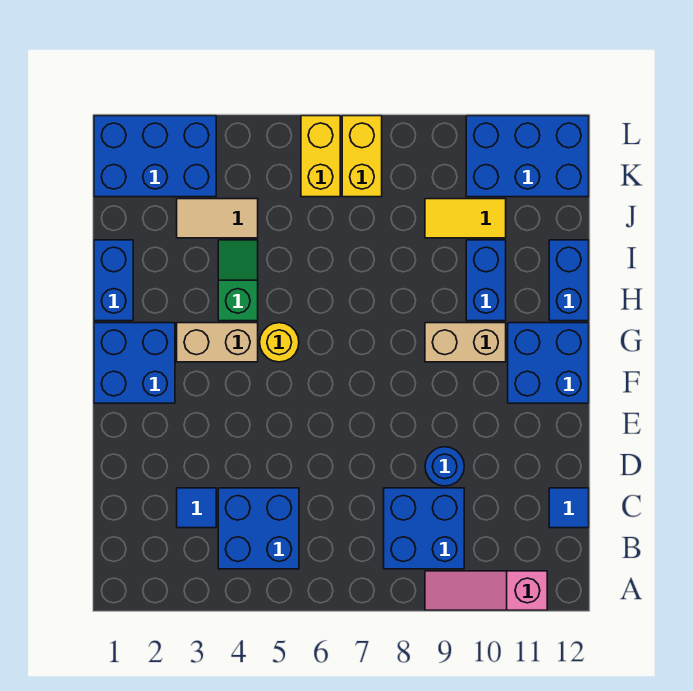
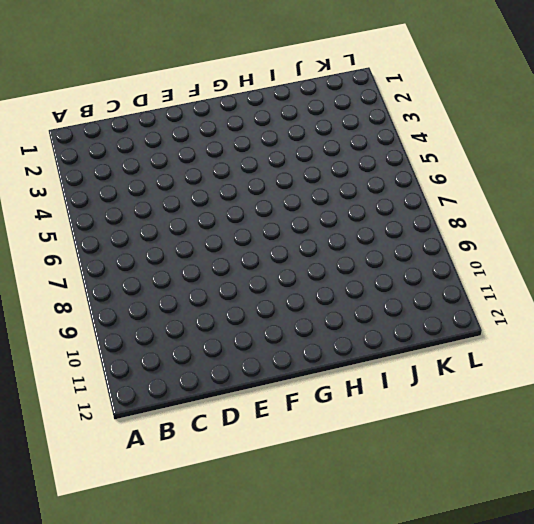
none -> pink slope A9:A11 level 1 top 11
none -> blue brick B4:C5 level 1
none -> blue brick B8:C9 level 1

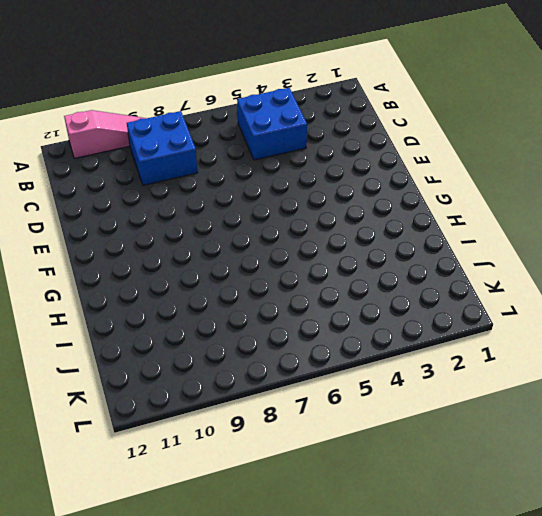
none -> blue tile C3 level 1
none -> blue tile C12 level 1
none -> blue round brick D9 level 1

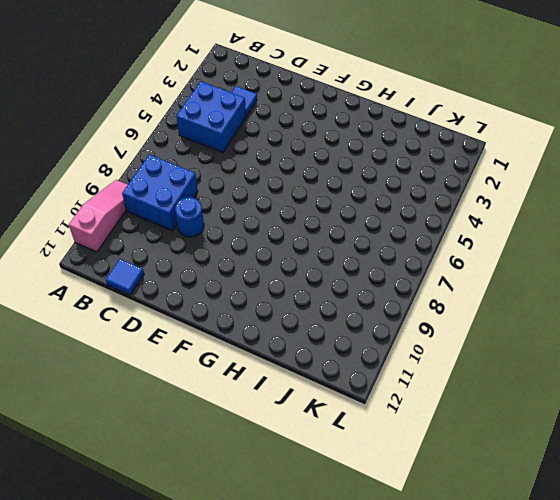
none -> blue brick F1:G2 level 1
none -> blue brick F11:G12 level 1
none -> tan brick G3:G4 level 1

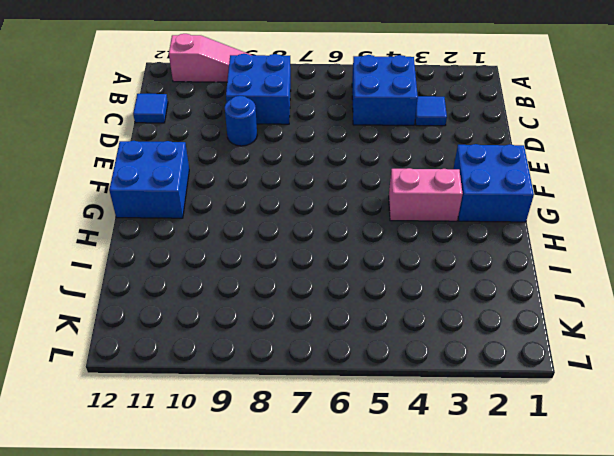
pink brick G3:G4 level 1 -> tan brick G3:G4 level 1
none -> yellow round brick G5 level 1
none -> tan brick G9:G10 level 1
none -> blue brick H1:I1 level 1

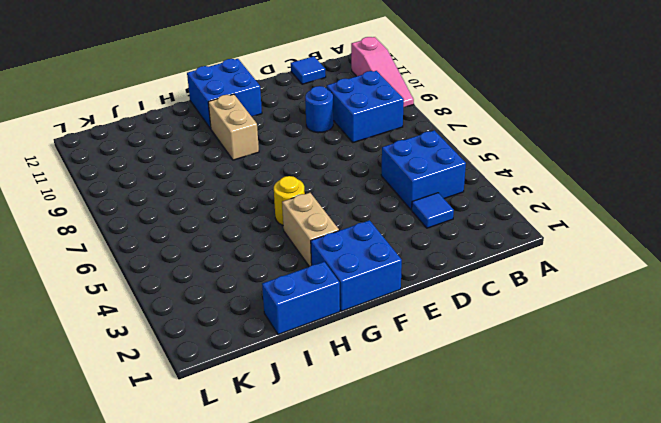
none -> green slope H4:I4 level 1 top H
none -> blue brick H10:I10 level 1
none -> blue brick H12:I12 level 1

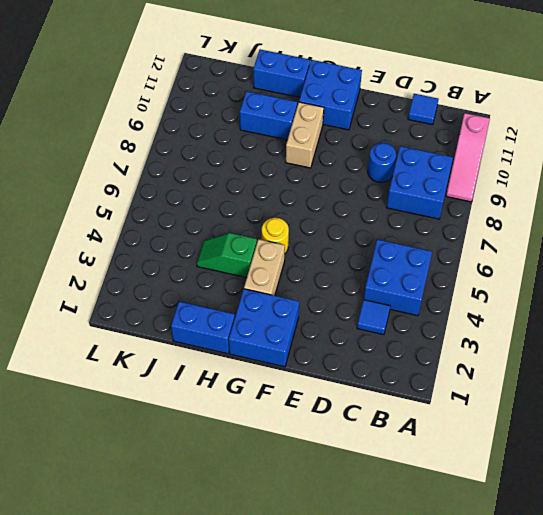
none -> tan tile J3:J4 level 1
none -> yellow tile J9:J10 level 1
none -> blue brick K1:L3 level 1

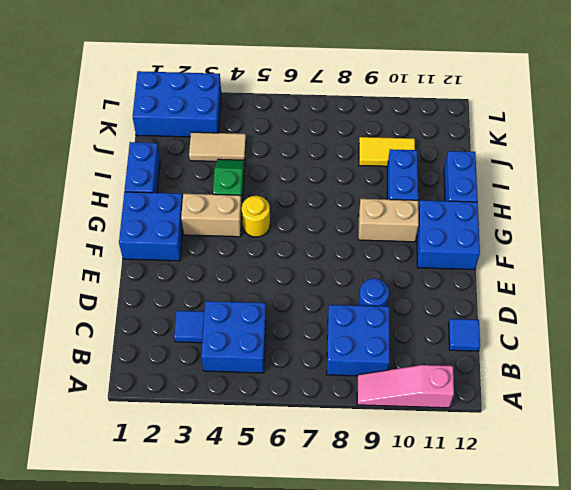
none -> yellow brick K6:L6 level 1
none -> yellow brick K7:L7 level 1
none -> blue brick K10:L12 level 1

